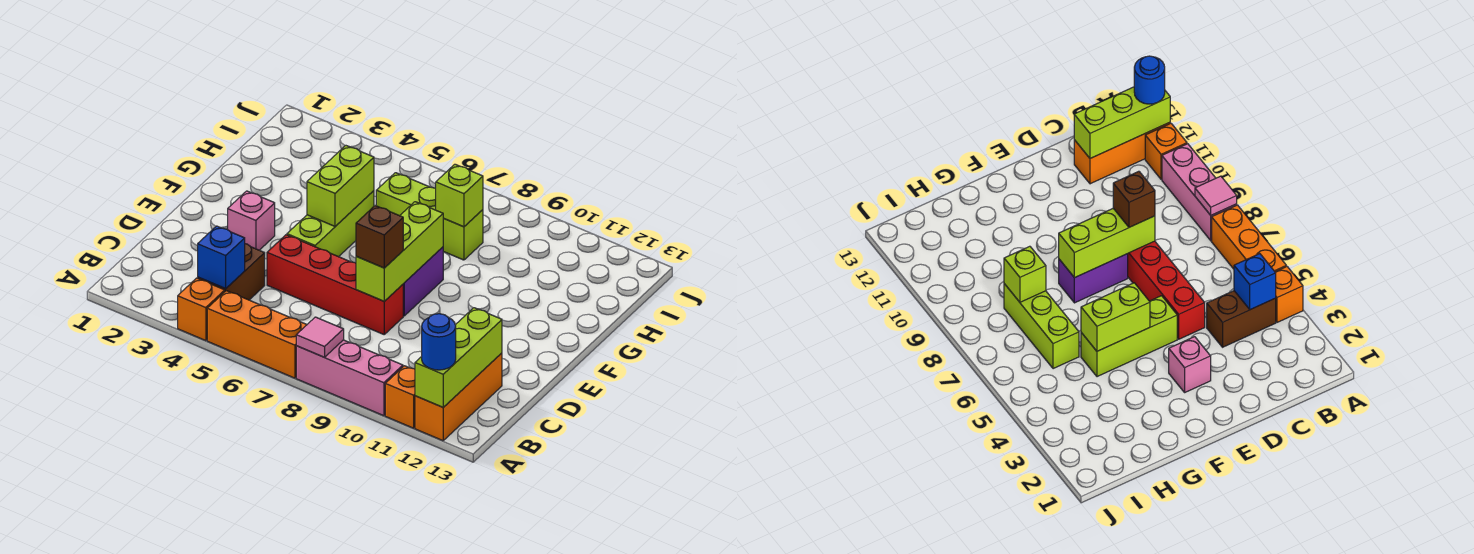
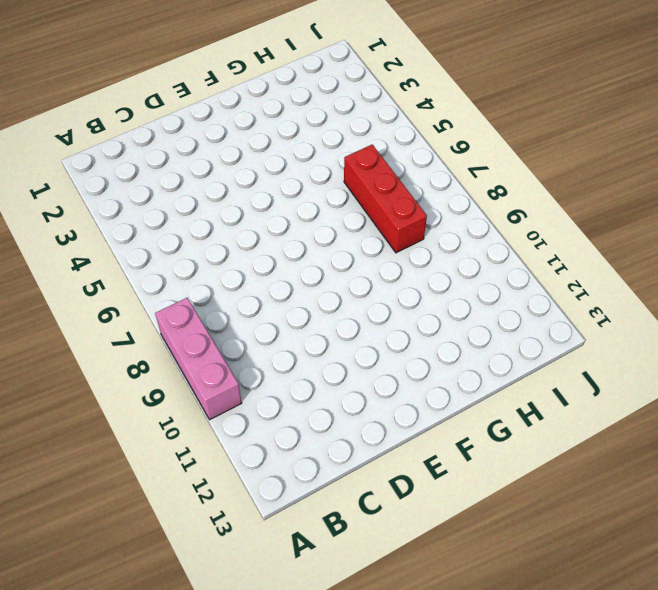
red brick H6:H8 level 1 -> lime brick H6:H8 level 1
none -> orange brick A4 level 1
none -> orange brick A5:A7 level 1
none -> orange brick A11 level 1

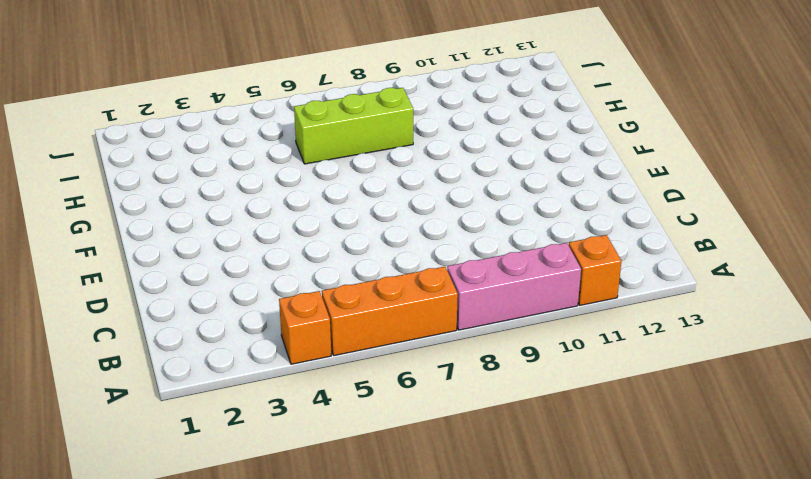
none -> orange brick A12:C12 level 1
none -> brown brick B4:C4 level 1
none -> red brick D5:D8 level 1

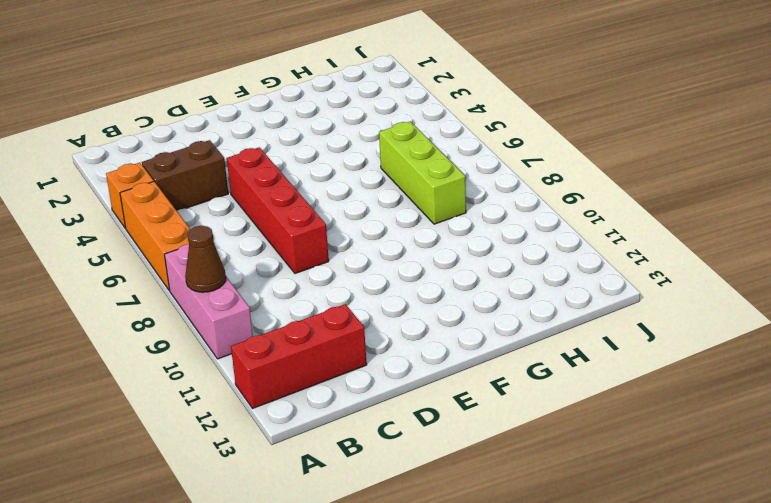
brown cone A9 level 2 -> none
red brick A12:C12 level 1 -> orange brick A12:C12 level 1
none -> orange brick A11 level 1
none -> pink brick E3 level 1
none -> lime brick E5:G5 level 1

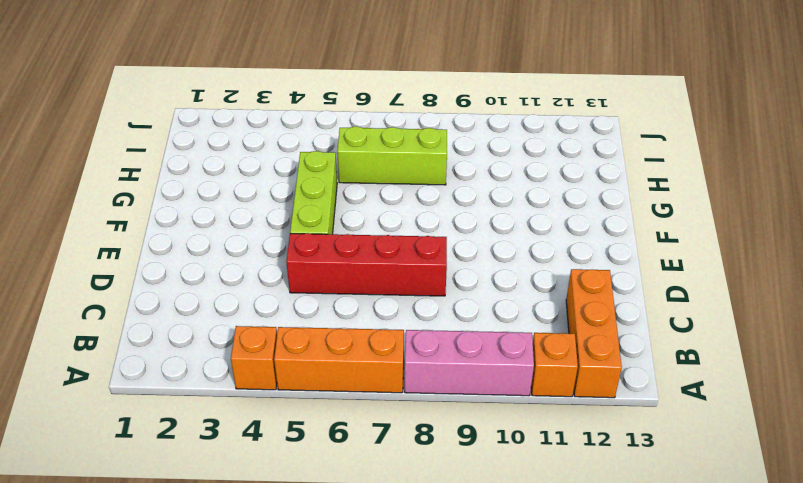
none -> brown brick B4:C4 level 1
none -> pink brick E3 level 1
none -> purple brick E8:F8 level 1

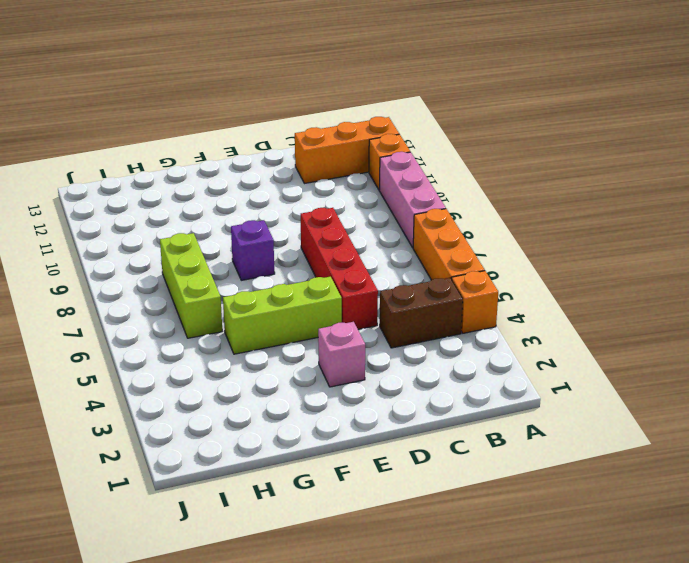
purple brick F8 level 1 -> purple brick E8:F8 level 1
none -> pink tile A8 level 2
none -> lime brick A12:C12 level 2
none -> blue brick B4 level 2

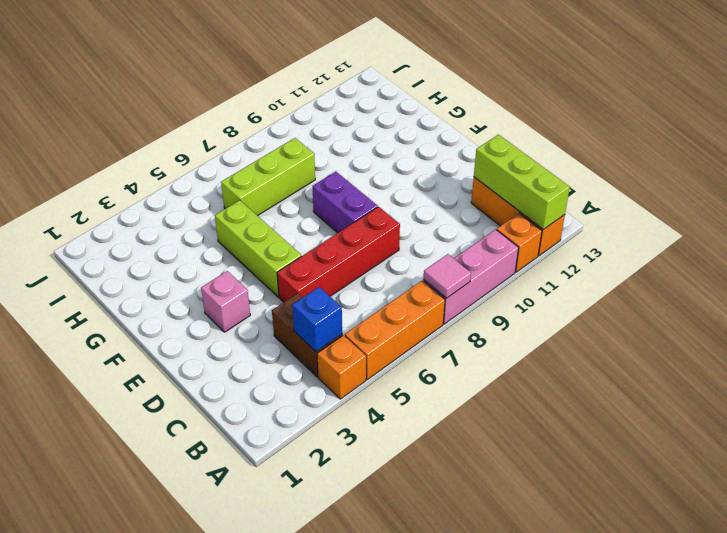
none -> lime brick D8:F8 level 2
none -> lime brick F5:G5 level 2
none -> lime brick H8 level 2

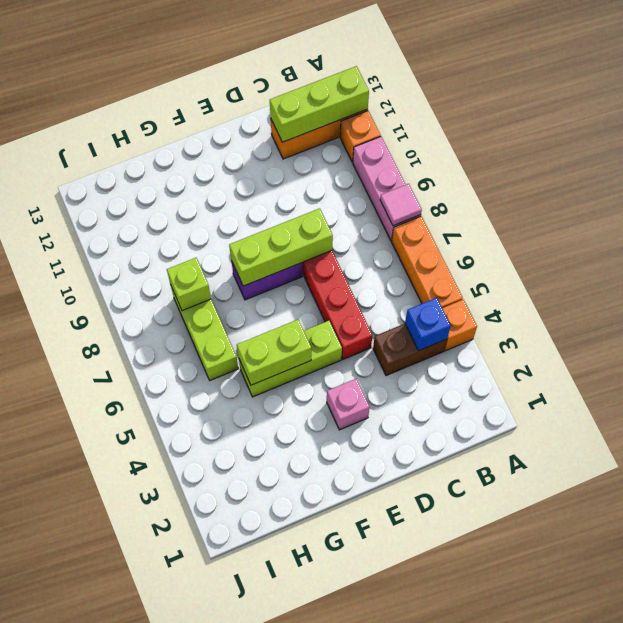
none -> blue round brick A12 level 3
none -> brown brick D8 level 3

